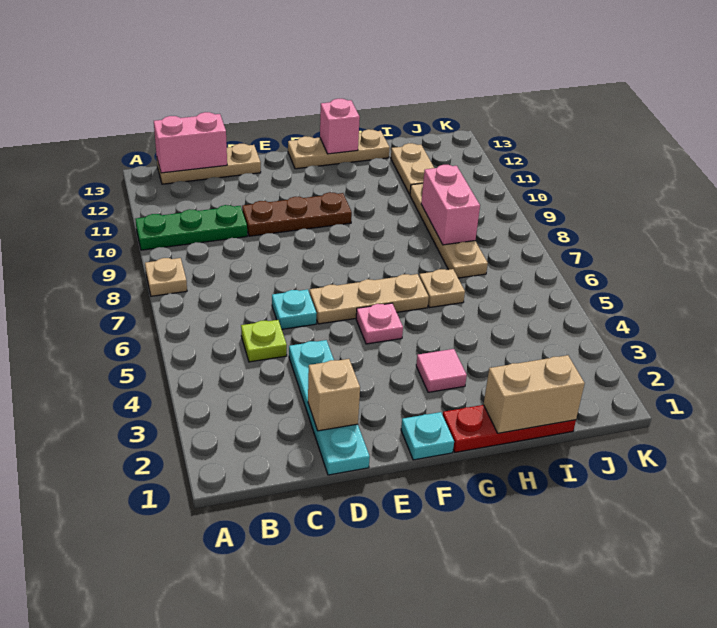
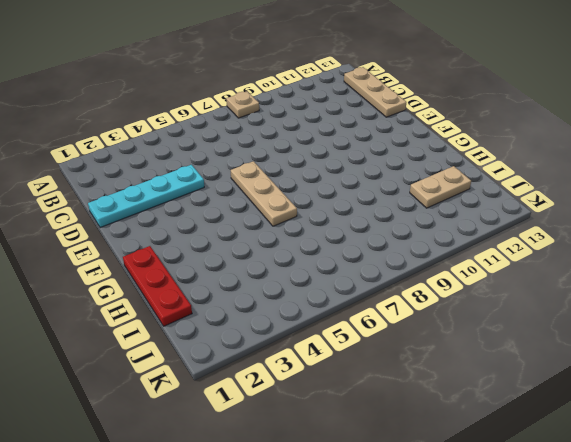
none -> green plate A10:C10 level 1
none -> lime plate C5 level 1
none -> cyan plate D6 level 1

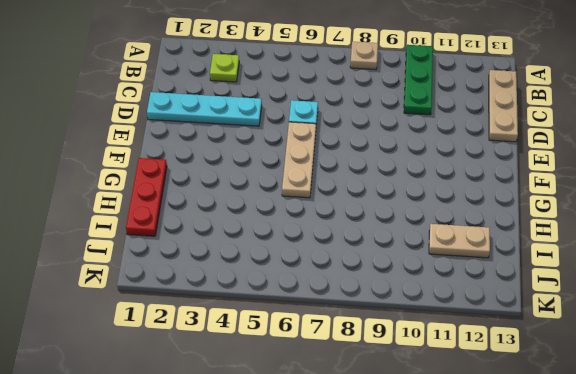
lime plate B3 level 1 -> lime plate C5 level 1
none -> brown plate D10:F10 level 1
none -> cyan plate F1 level 1
none -> pink plate F5 level 1

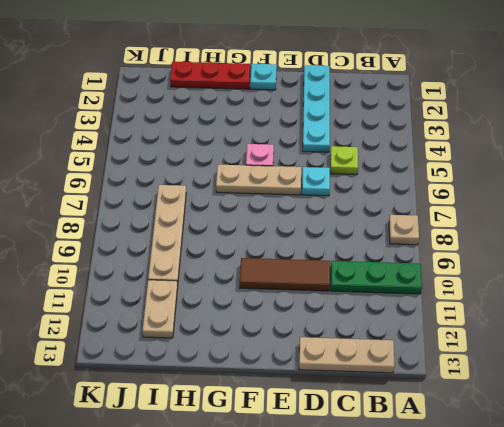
brown tile D10:F10 level 1 -> brown plate D10:F10 level 1
none -> tan plate F13:H13 level 1
none -> pink tile G3 level 1
none -> tan plate H6 level 1

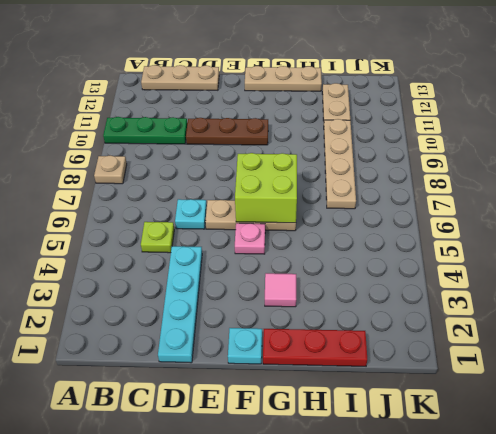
lime brick F6:G7 level 2 -> none
none -> tan plate H6 level 1
none -> pink brick B13:C13 level 2
none -> tan brick D2 level 2

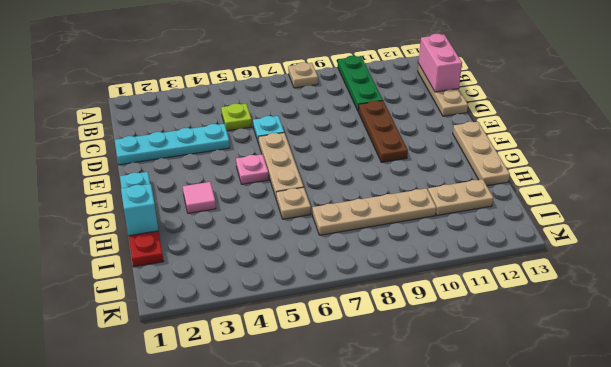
cyan brick H1 level 2 -> tan brick H1:I1 level 2
none -> tan brick D2 level 2
none -> pink brick G13 level 2
none -> pink brick I8:I9 level 2

